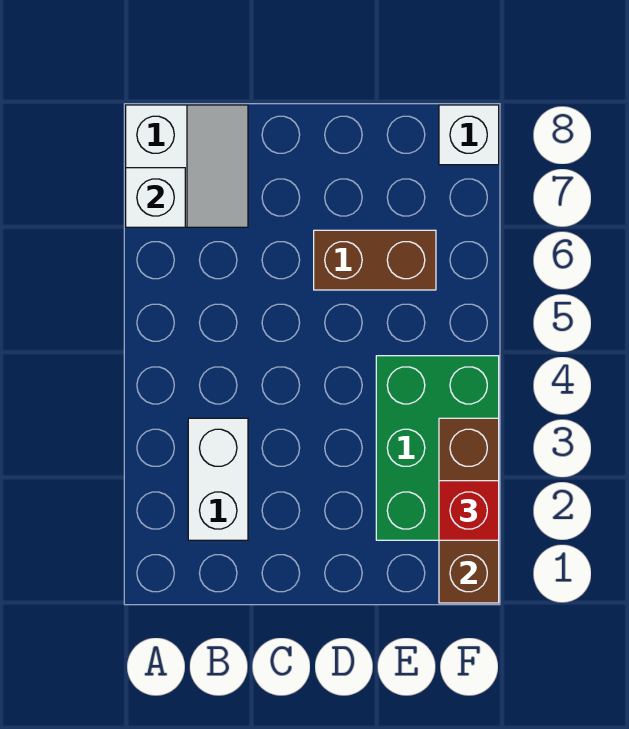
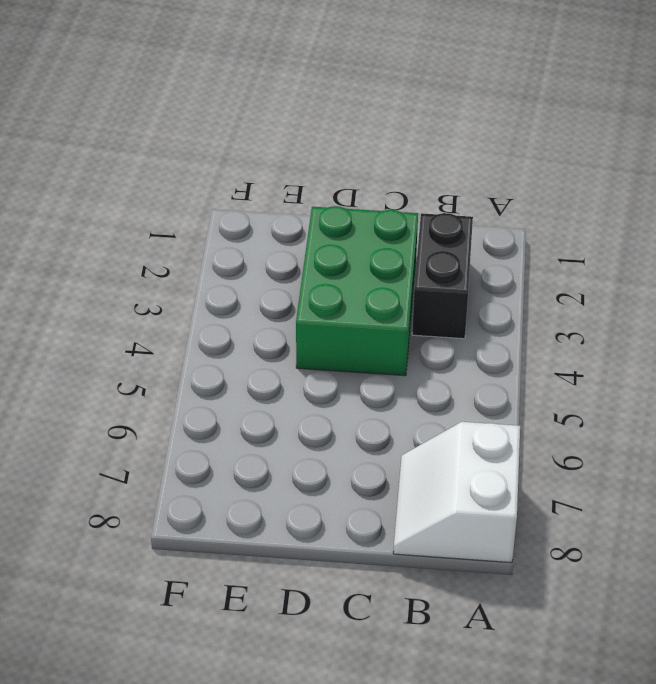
black brick B2:B3 level 1 -> white brick B2:B3 level 1
green brick C2:D4 level 1 -> green brick E2:F4 level 1
none -> brown brick D6:E6 level 1
none -> white brick F8 level 1

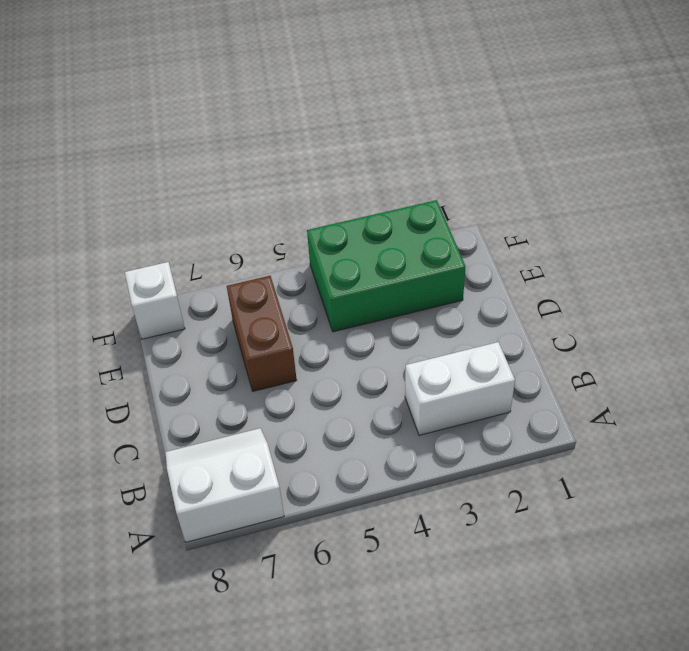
none -> white brick A7 level 2
none -> brown brick F1:F3 level 2

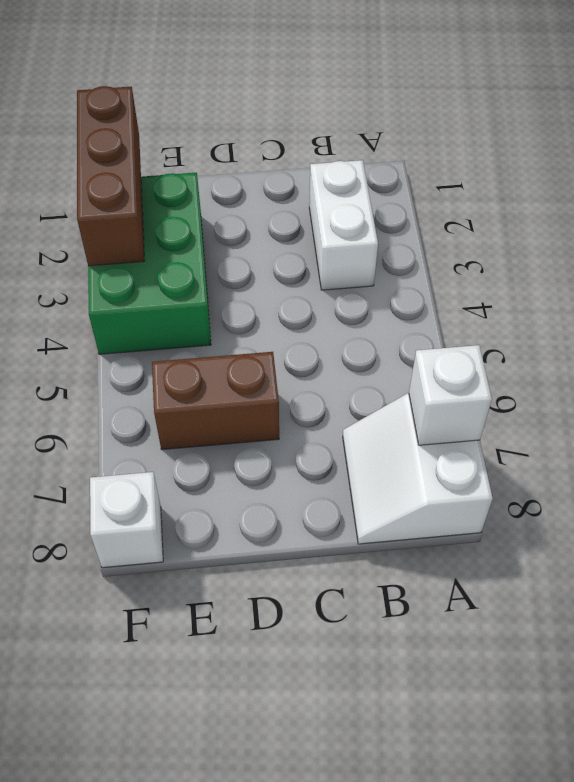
none -> red brick F2 level 3

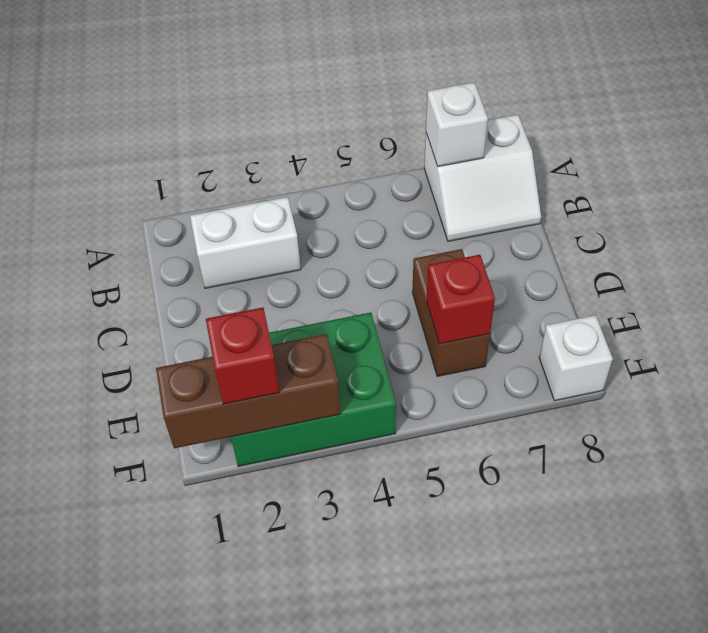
red brick E6 level 2 -> none

